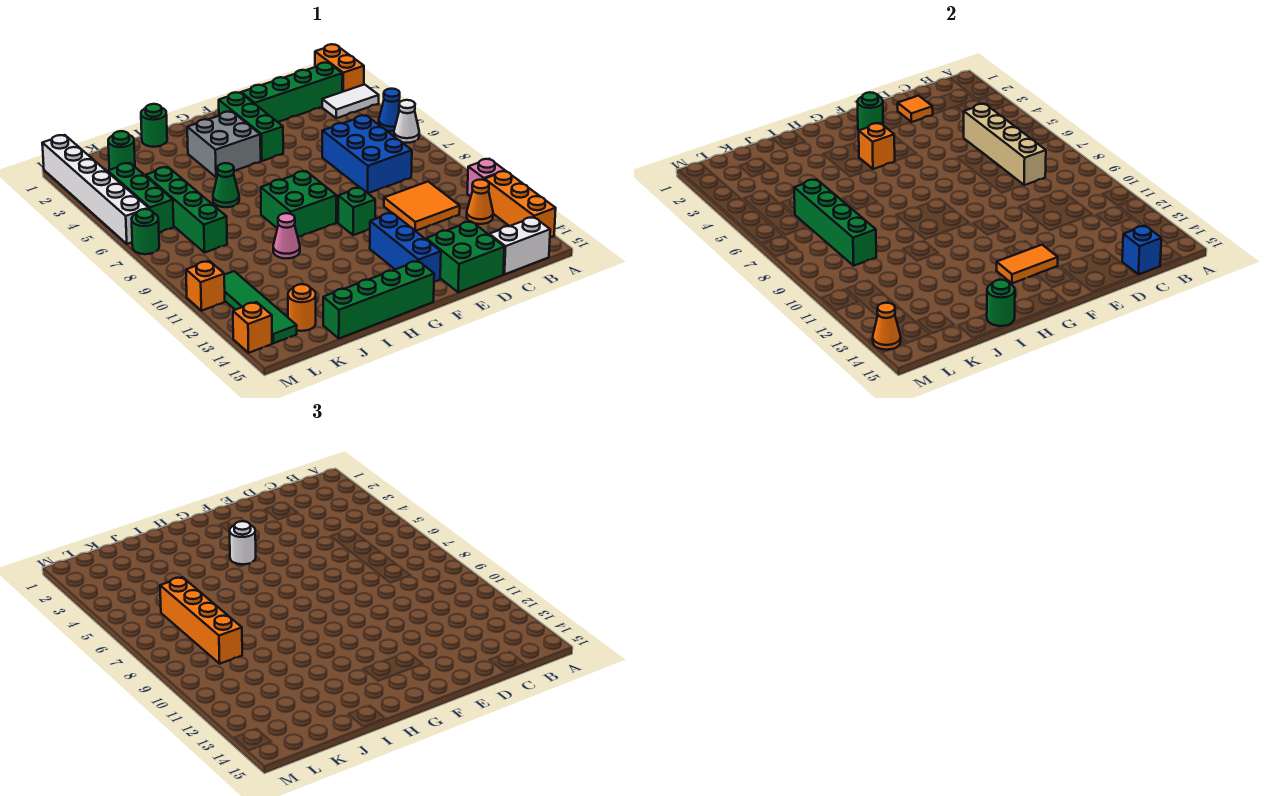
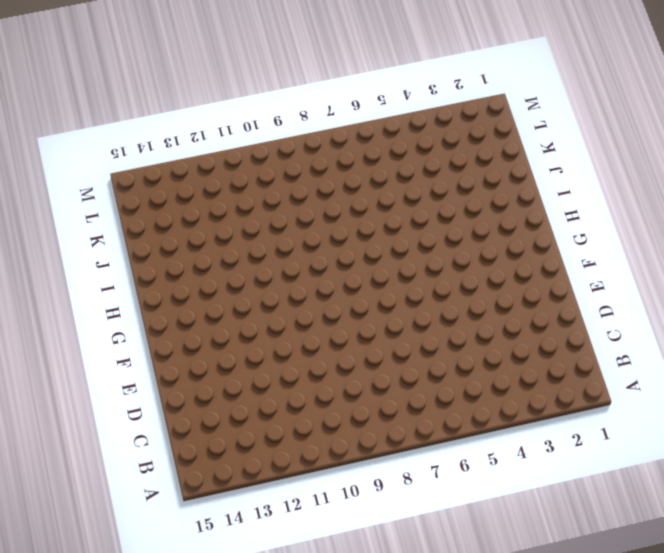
none -> orange brick A1:A2 level 1
none -> white tile A3:B3 level 1
none -> blue cone A5 level 1
none -> white cone A6 level 1

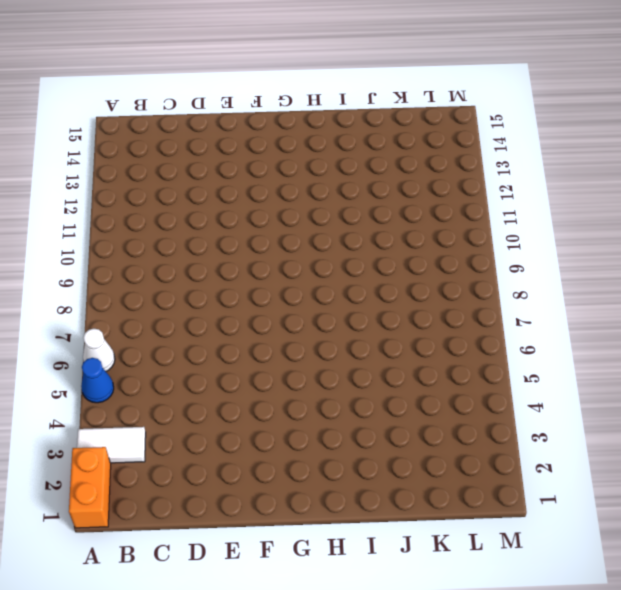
none -> pink brick A11 level 1
none -> orange brick A12:A14 level 1
none -> green brick B2:E2 level 1
none -> orange cone B12 level 1

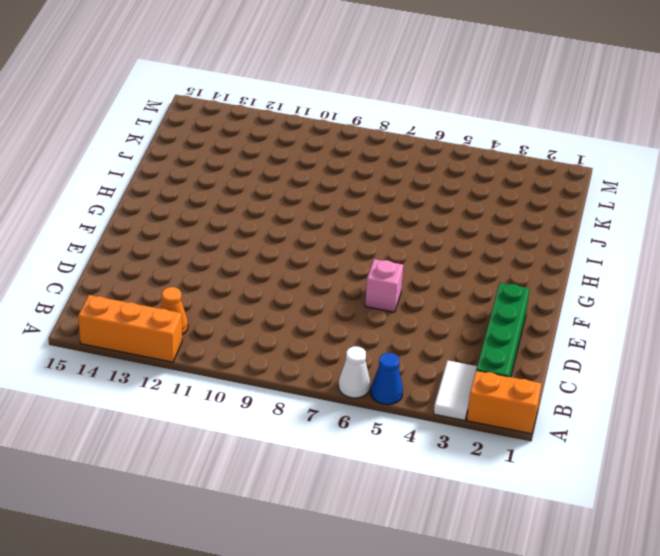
pink brick E6 level 1 -> pink brick A11 level 1
none -> white brick B15:C15 level 1
none -> blue brick C6:D8 level 1
none -> orange tile C10:D11 level 1
none -> green brick D14:E15 level 1

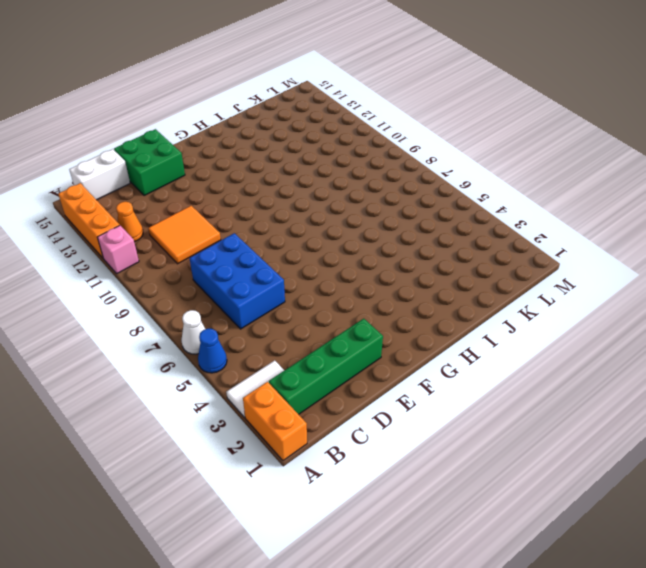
none -> green brick F2:F4 level 1
none -> green brick F10 level 1
none -> blue brick F12:F14 level 1
none -> grey brick G3:H4 level 1

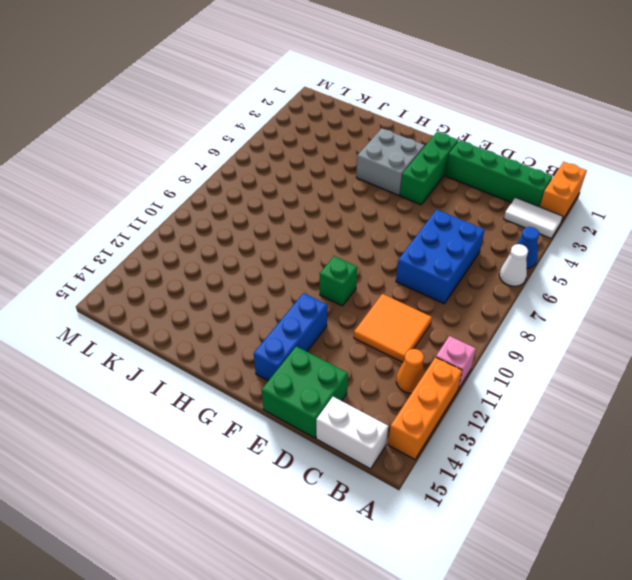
none -> green brick G8:H9 level 1
none -> green brick G15:J15 level 1
none -> green round brick I1 level 1
none -> green cone I6 level 1

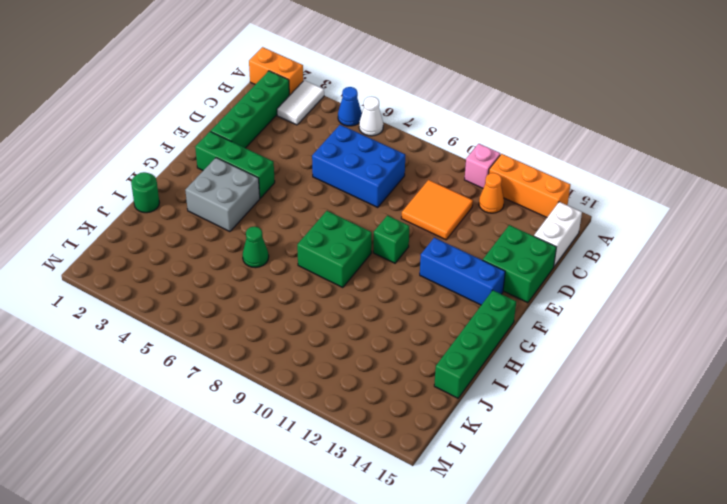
none -> pink cone I10 level 1
none -> green round brick K2 level 1
none -> green brick K5:K8 level 1
none -> orange round brick K14 level 1

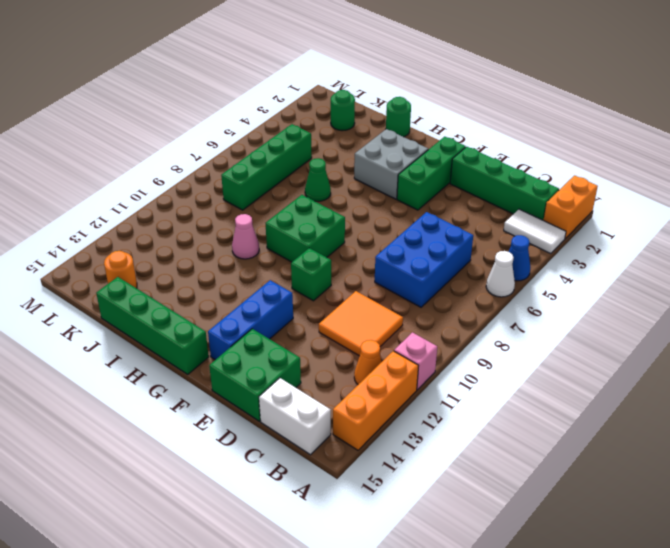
none -> green brick L4:L6 level 1
none -> green tile L11:L14 level 1
none -> white brick M1:M6 level 1
none -> green round brick M7 level 1

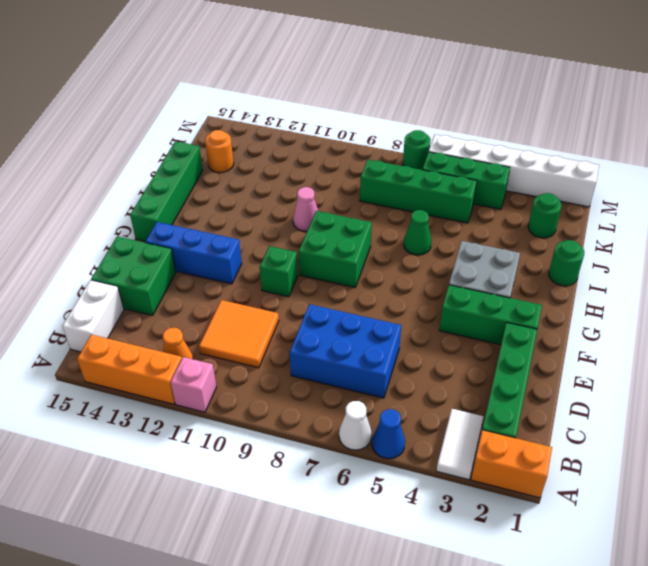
none -> green tile L11:L14 level 1
none -> orange brick M11 level 1
none -> orange brick M14 level 1
none -> tan brick C5:C8 level 2

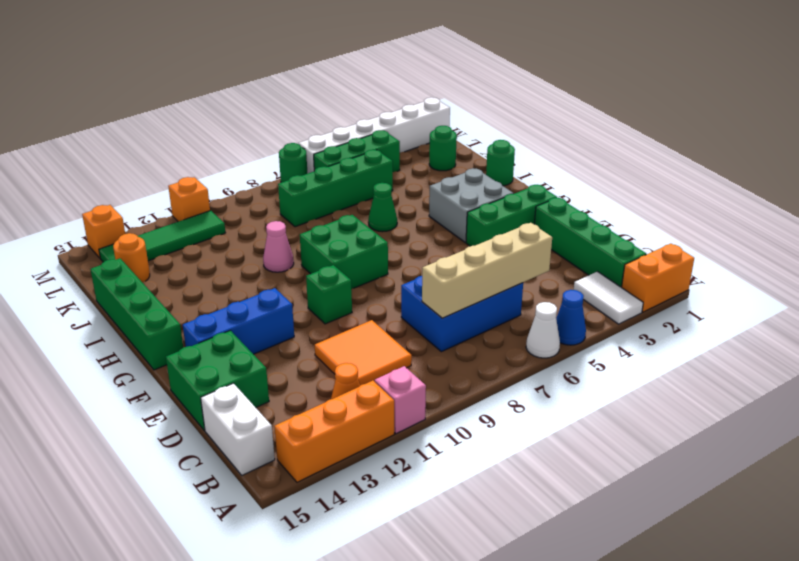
none -> blue brick C15 level 2
none -> orange tile D2 level 2
none -> green round brick F2 level 2
none -> orange tile F13:G13 level 2

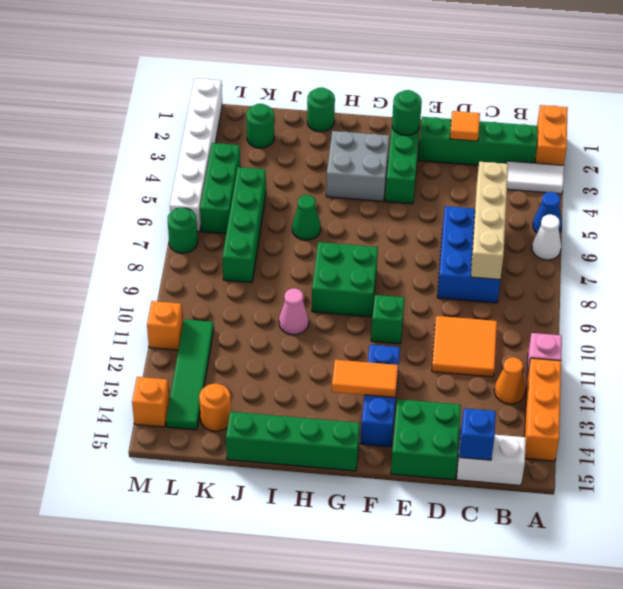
none -> orange brick G4 level 2
none -> green round brick I15 level 2
none -> green brick K6:K9 level 2
none -> orange cone M14 level 2

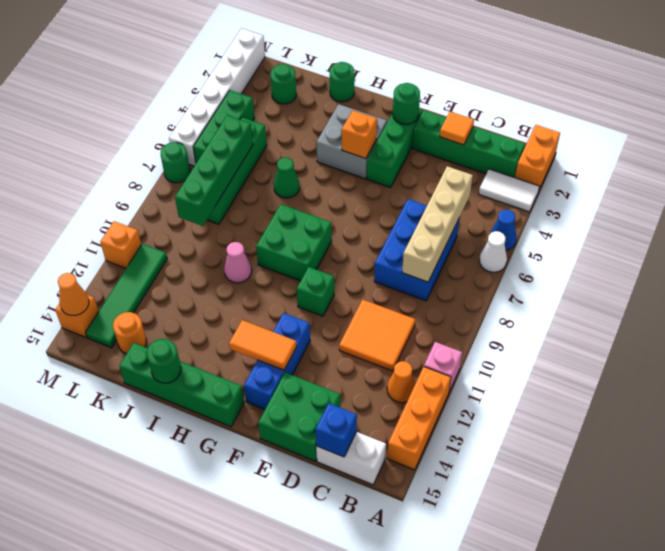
none -> white round brick G4 level 3
none -> orange brick K6:K9 level 3

